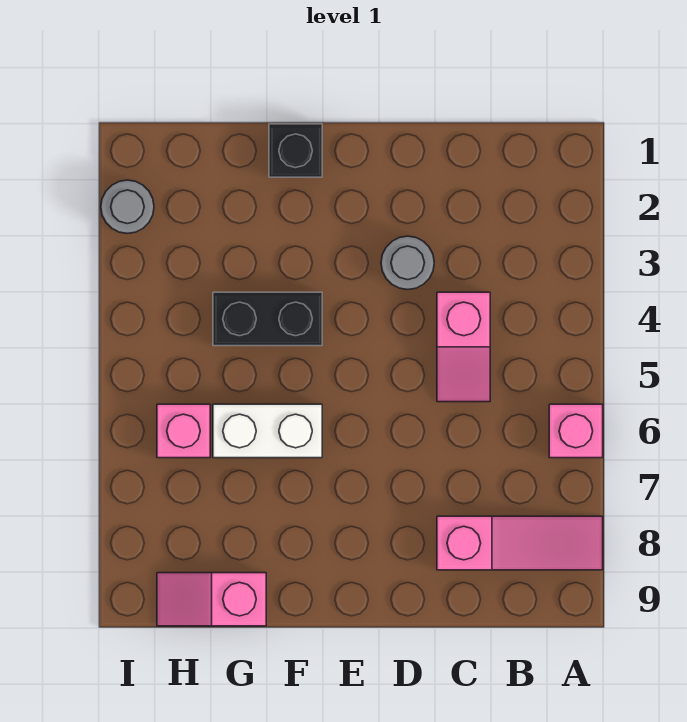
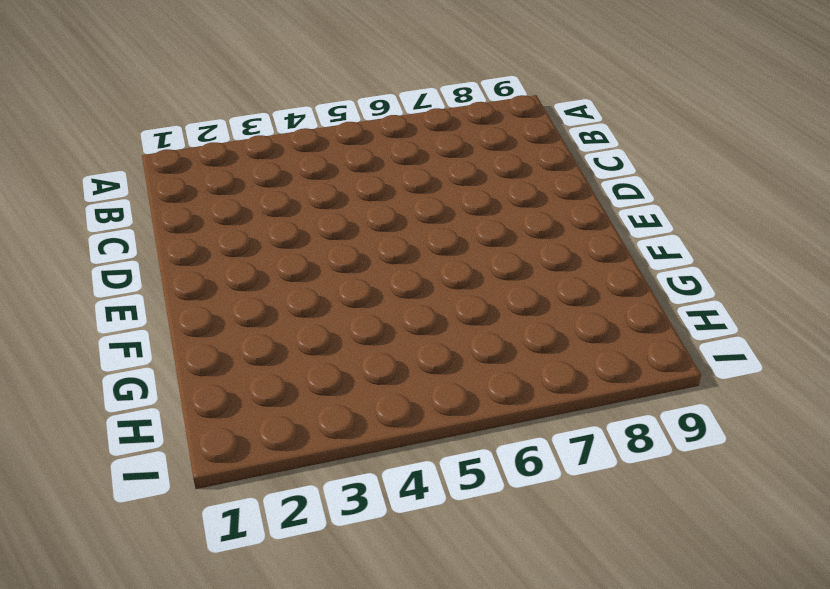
none -> pink brick A6 level 1
none -> pink slope A8:C8 level 1 top C

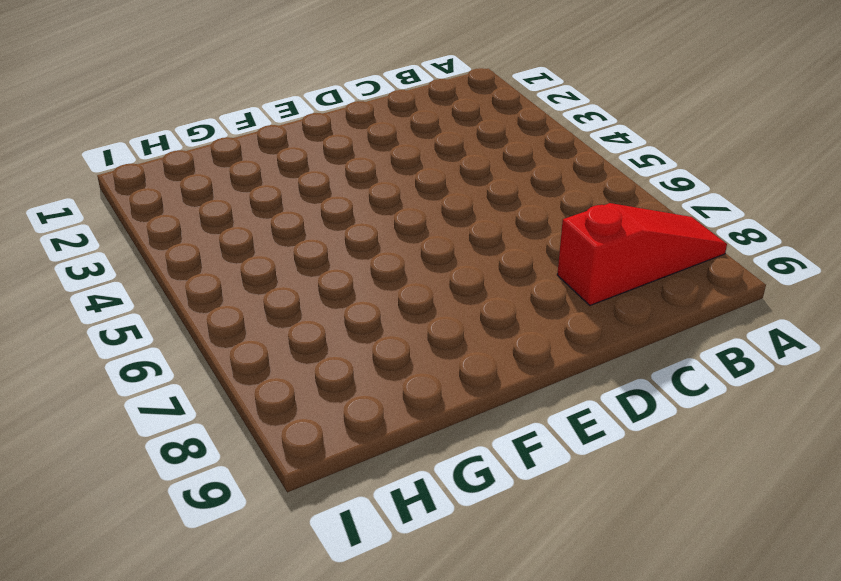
red slope A8:C8 level 1 top C -> pink slope A8:C8 level 1 top C
none -> pink brick A6 level 1
none -> pink slope C4:C5 level 1 top 4

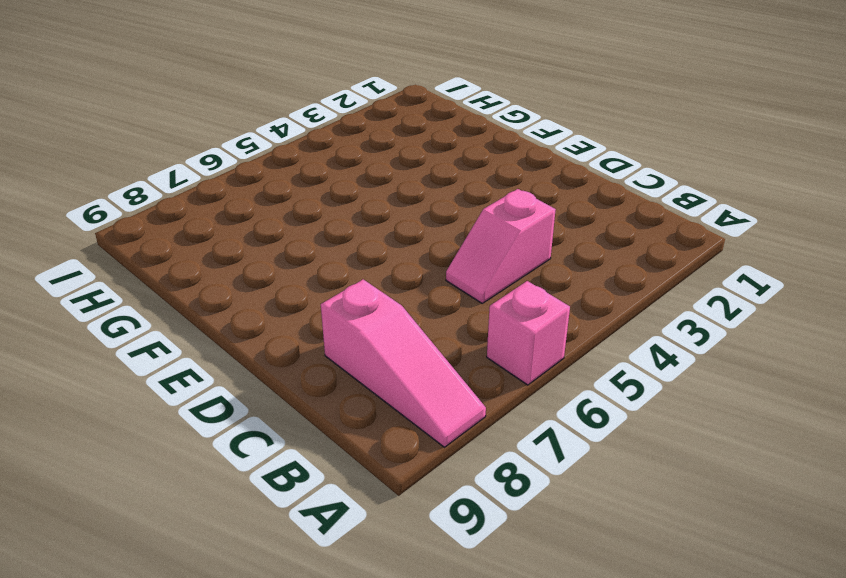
none -> grey round brick D3 level 1
none -> black brick F1 level 1

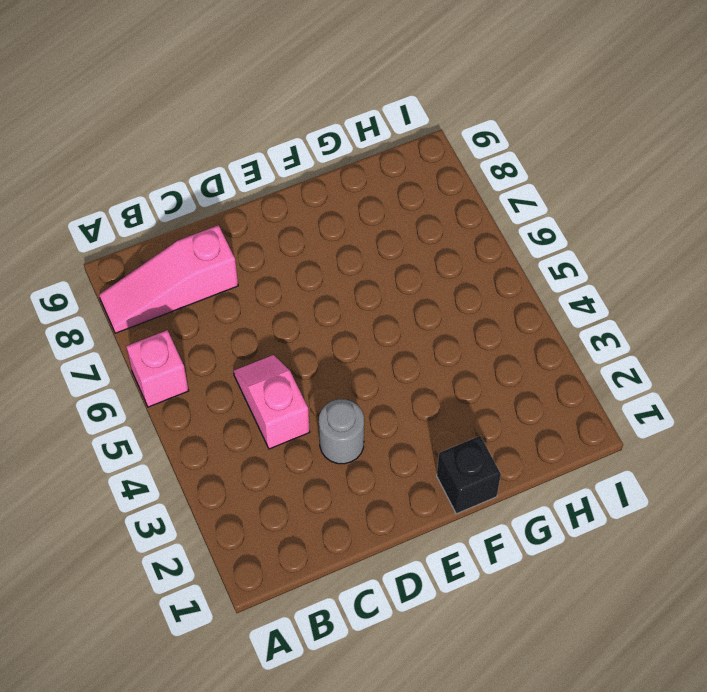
none -> black brick F4:G4 level 1
none -> white brick F6:G6 level 1

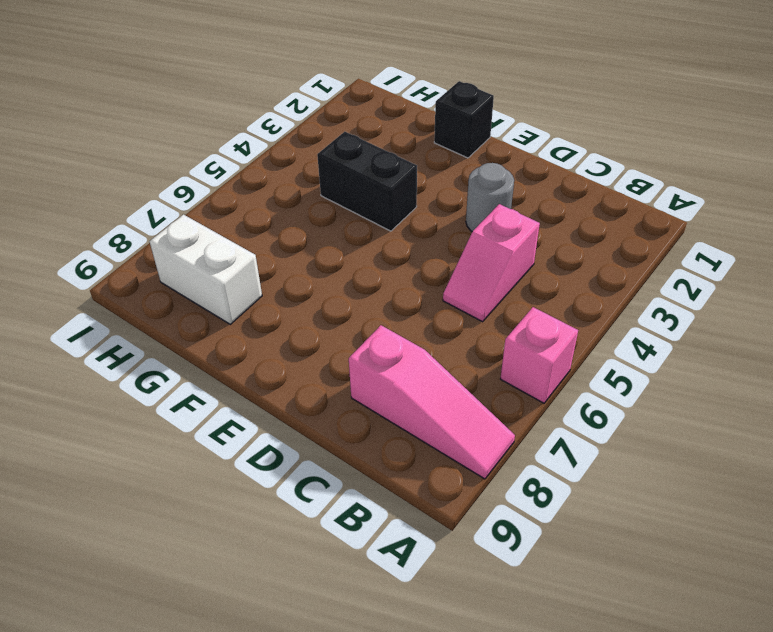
white brick G8:H8 level 1 -> white brick F6:G6 level 1
none -> pink slope G9:H9 level 1 top G
none -> pink brick H6 level 1

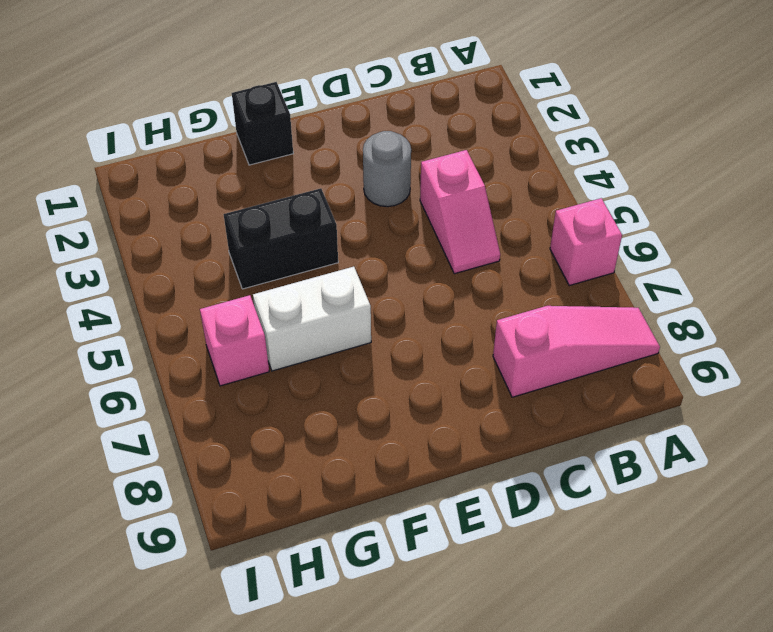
none -> pink slope G9:H9 level 1 top G
none -> grey round brick I2 level 1

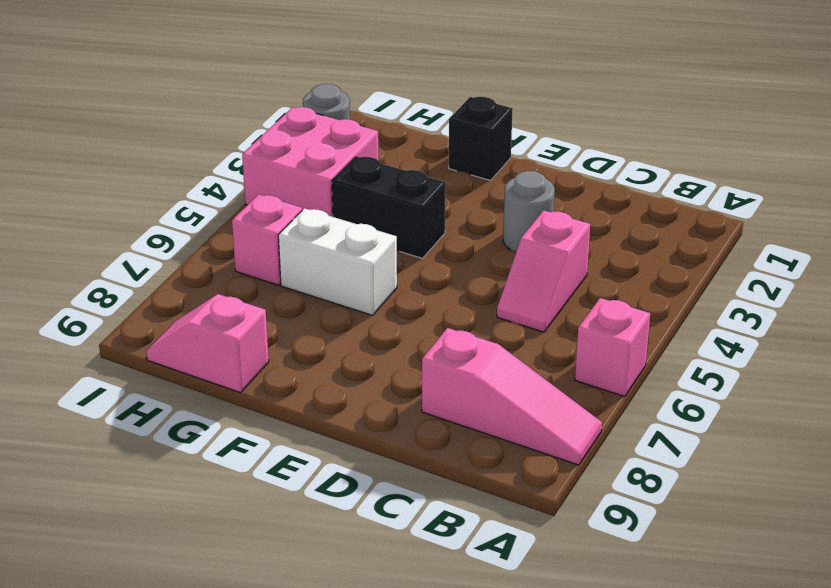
pink brick H3:I4 level 1 -> none

